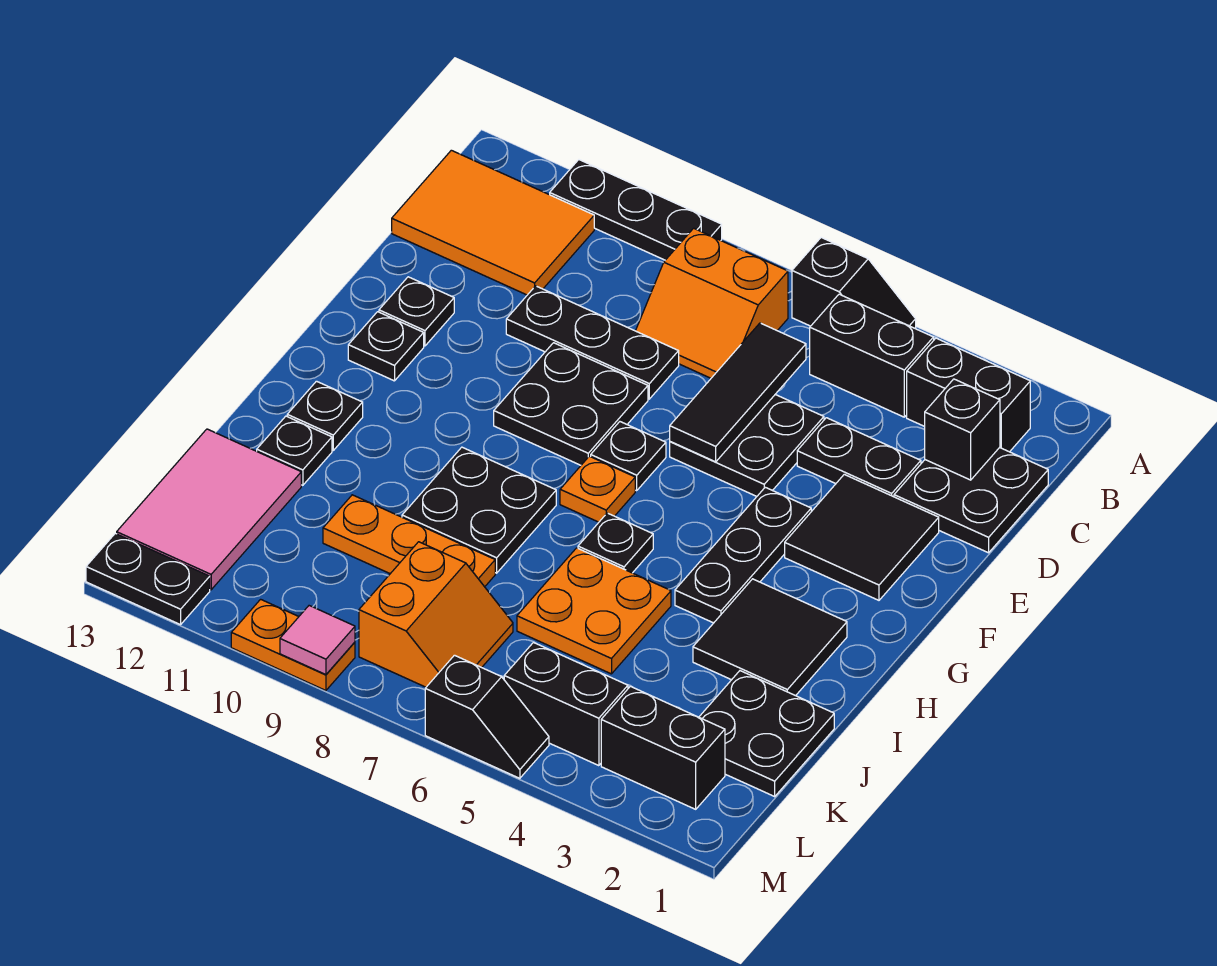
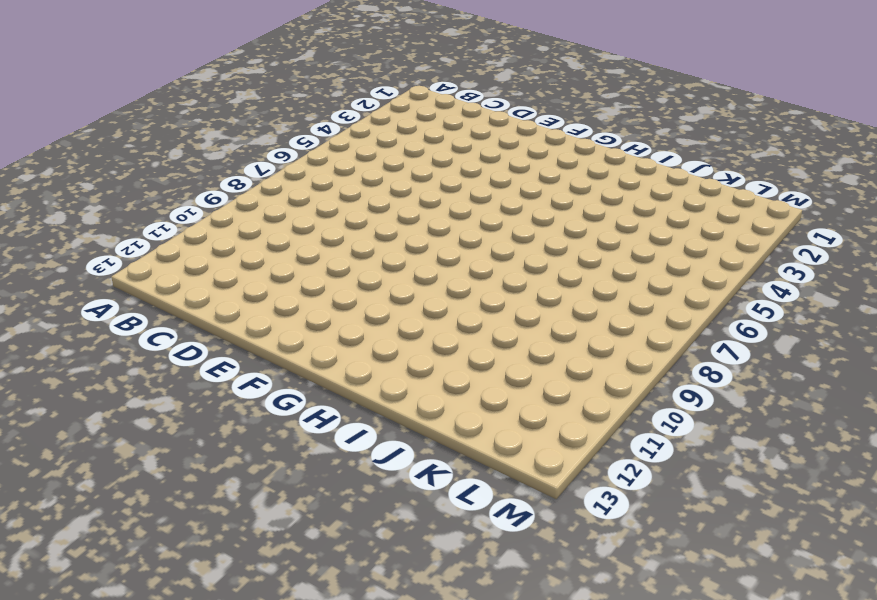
none -> black slope A5:A6 level 1 top 6
none -> black plate A9:A11 level 1
none -> black brick B2:B3 level 1
none -> black brick B4:B5 level 1

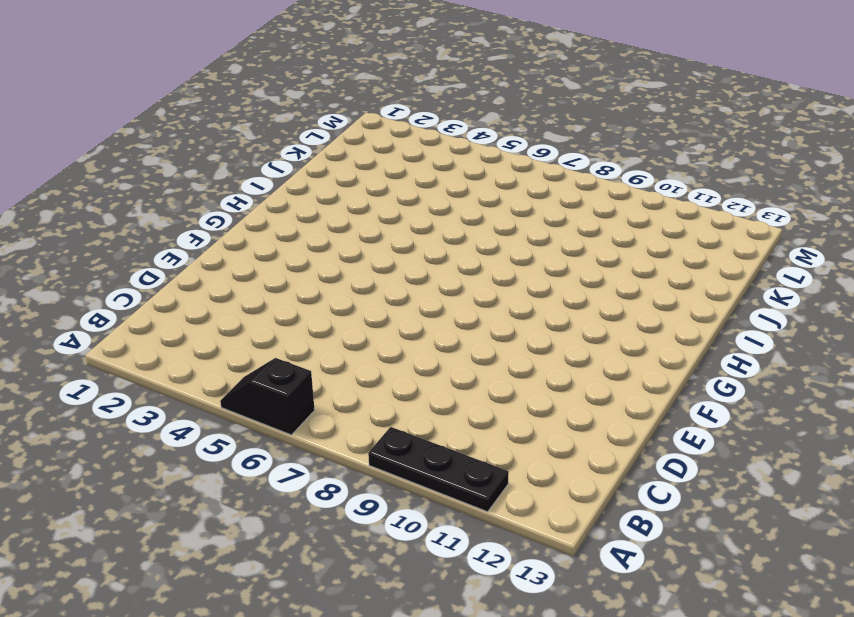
none -> black brick B2:B3 level 1
none -> black brick B4:B5 level 1
none -> orange slope B7:C8 level 1 top B
none -> orange tile B11:C13 level 1

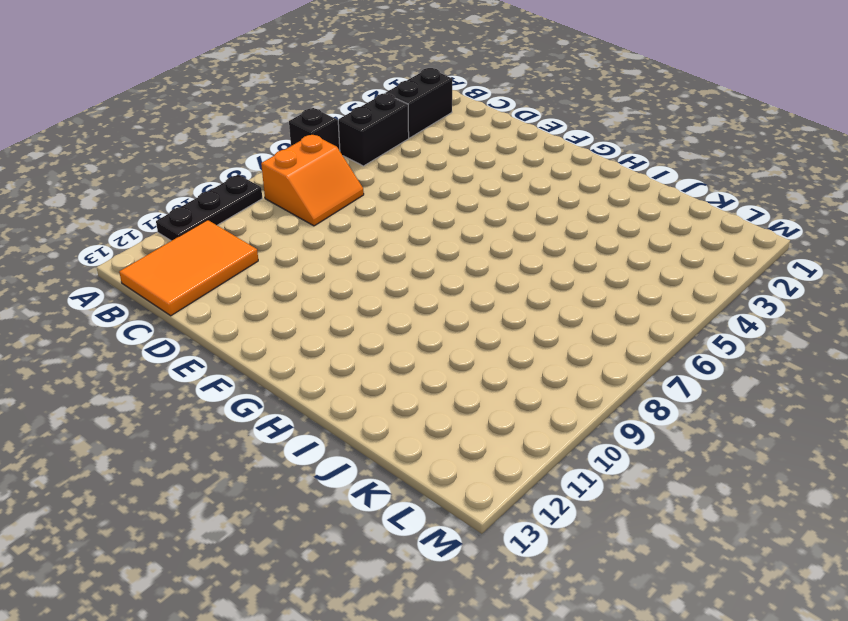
none -> black plate C1:D2 level 1
none -> black plate D3:D4 level 1
none -> black plate D5:E6 level 1
none -> black plate D8:D10 level 1

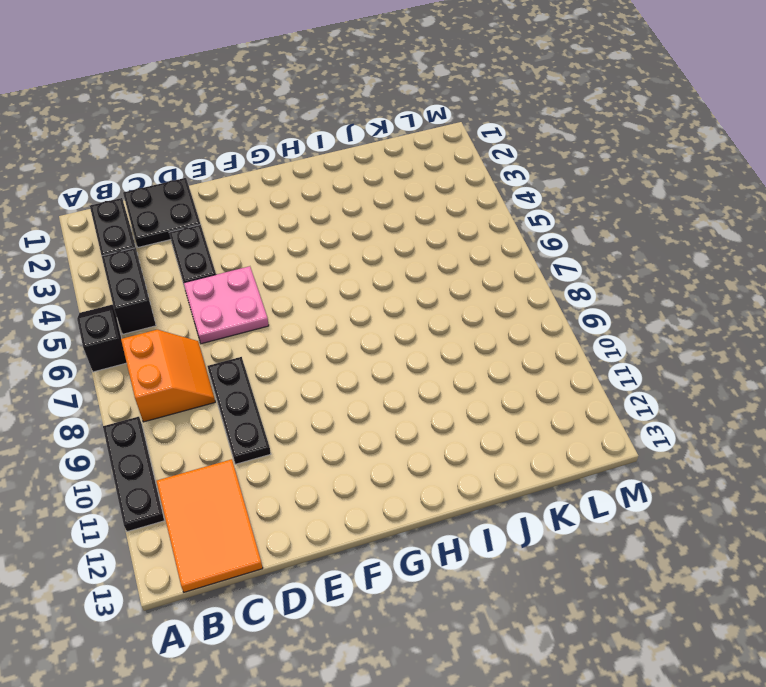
pink plate D5:E6 level 1 -> black plate D5:E6 level 1
none -> black tile E2:F3 level 1
none -> black plate E8:F9 level 1
none -> black plate E12 level 1
none -> black plate F4:H4 level 1

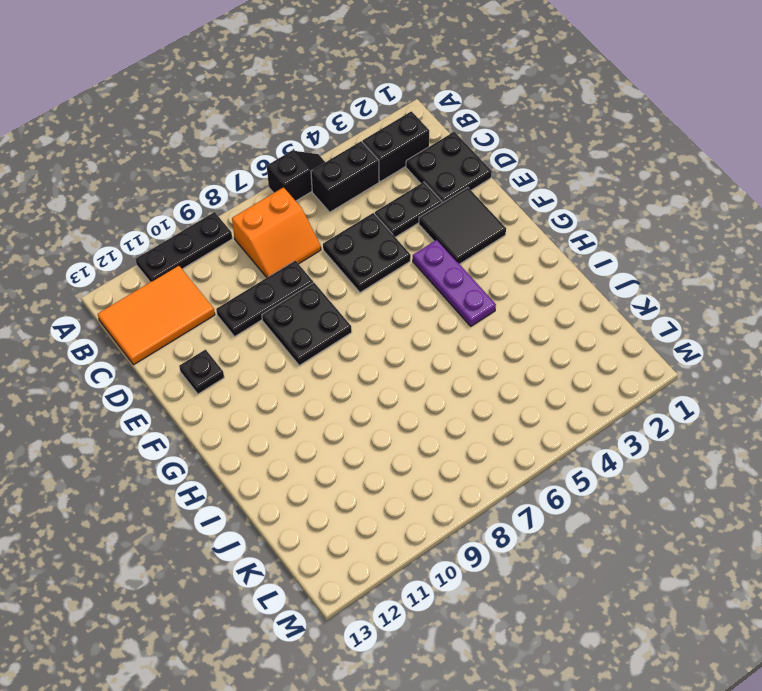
purple plate F4:H4 level 1 -> black plate F4:H4 level 1
none -> black plate F7 level 1
none -> black plate F12 level 1
none -> orange plate G7 level 1
none -> black tile H2:I3 level 1

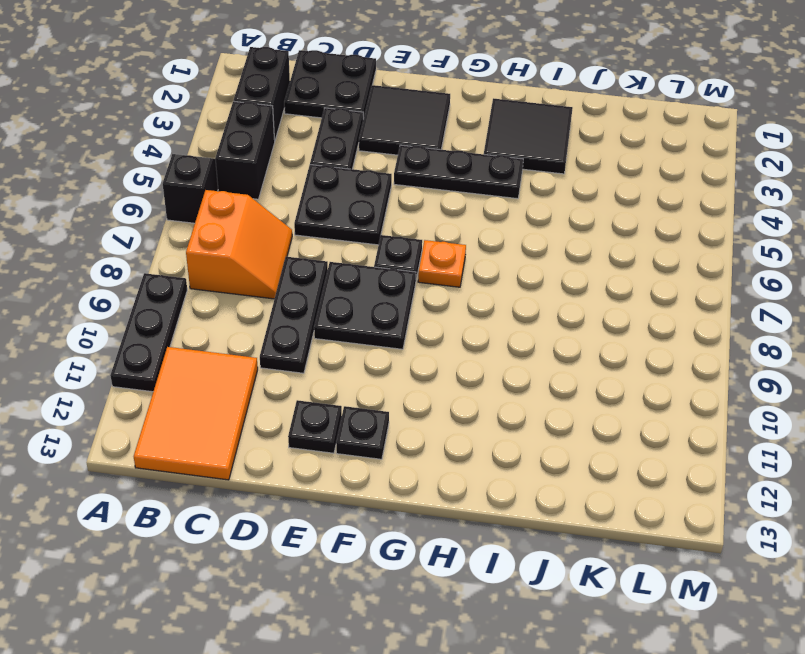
none -> black plate H6 level 1
none -> black plate H8:I9 level 1
none -> black plate H12 level 1
none -> orange plate I5:J6 level 1

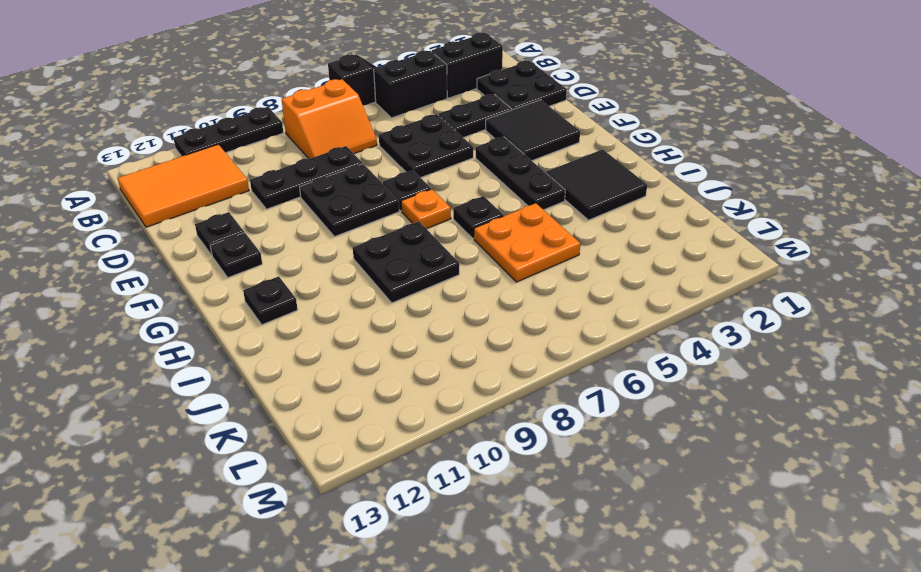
none -> black plate I12 level 1
none -> black plate J1:K2 level 1
none -> orange plate J8:J10 level 1
none -> pink tile J12:L13 level 1

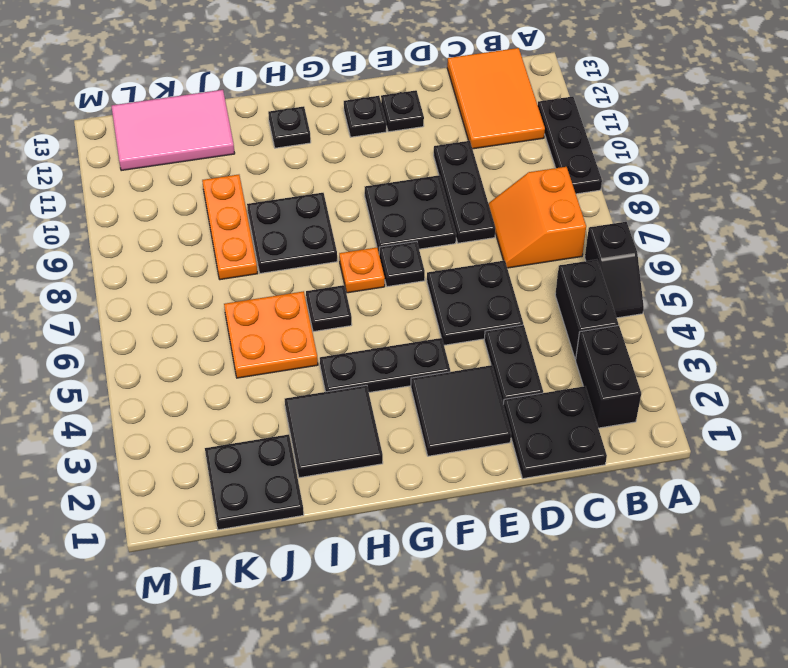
none -> black plate I12 level 1
none -> orange slope K7:L8 level 1 top 8
none -> black brick L2:L3 level 1
none -> black brick L4:L5 level 1

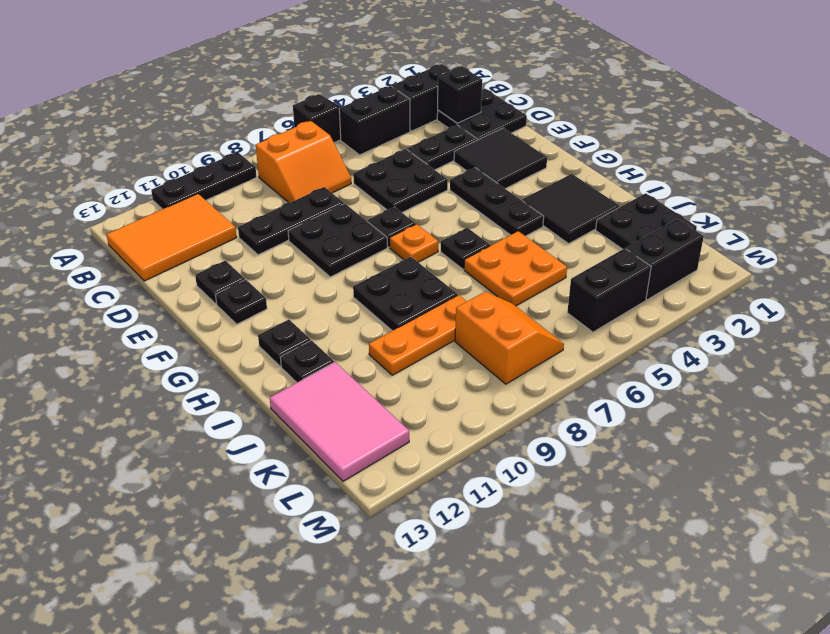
none -> black slope M5:M6 level 1 top 6
none -> orange plate M9:M10 level 1
none -> black plate M12:M13 level 1
none -> black tile C6:E6 level 2

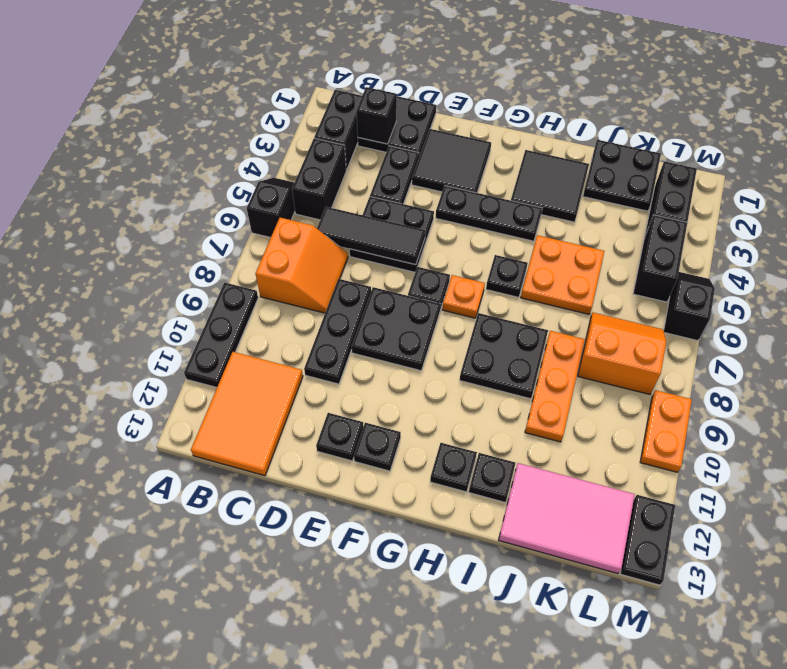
none -> pink tile M9 level 2

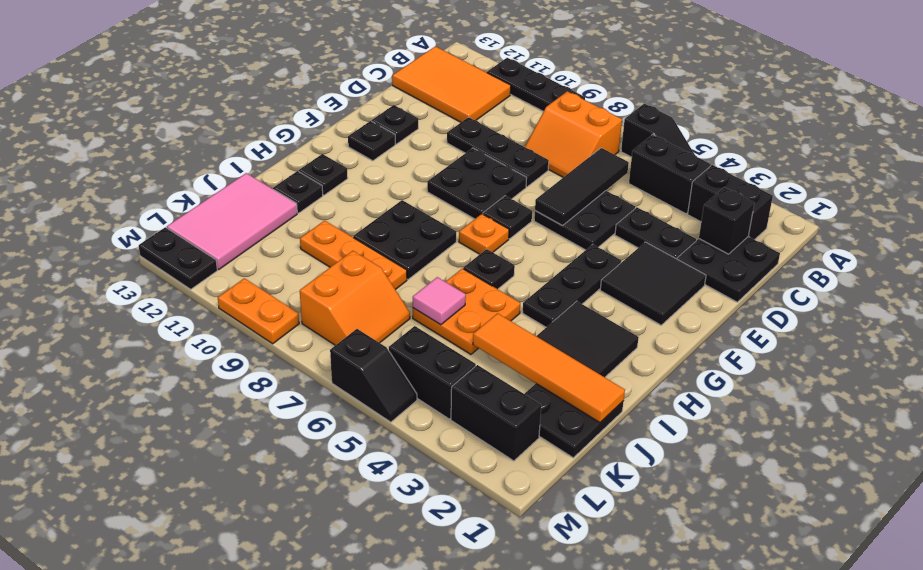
orange tile J1:J4 level 2 -> none
pink tile J6 level 2 -> pink tile M9 level 2

